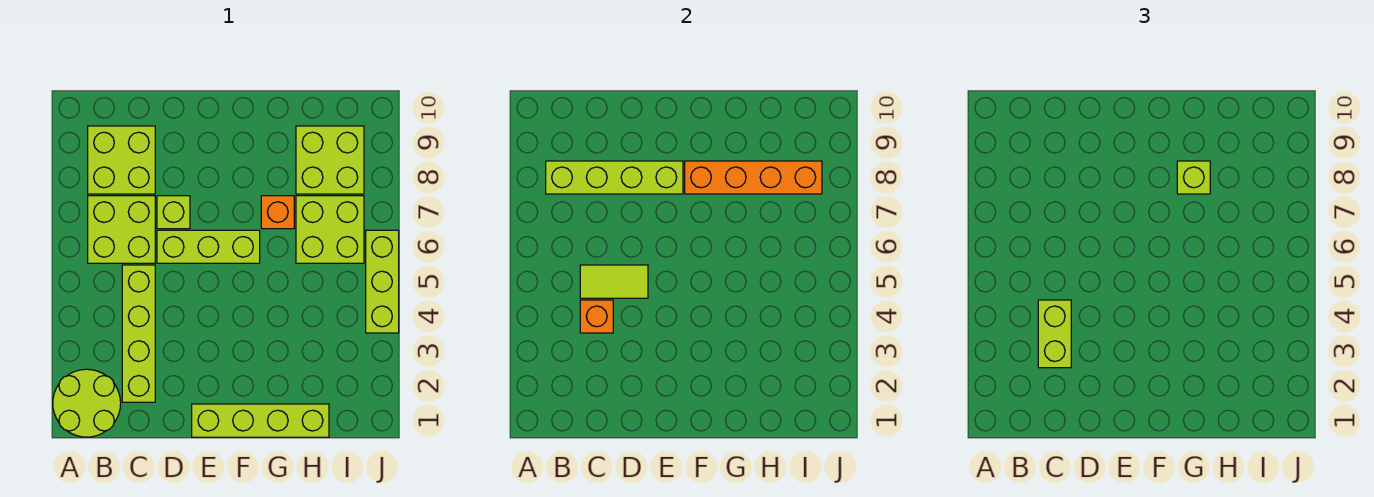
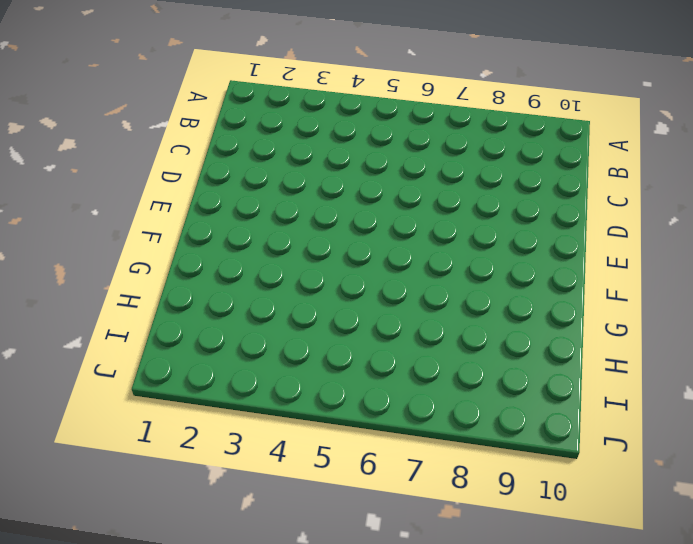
none -> lime round brick A1:B2 level 1
none -> lime brick B6:C7 level 1
none -> lime brick B8:C9 level 1

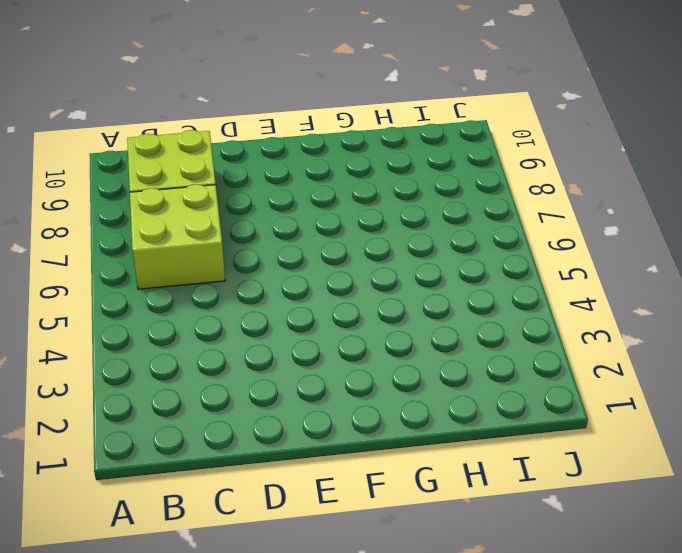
none -> lime round brick A1:B2 level 1
none -> lime brick C2:C5 level 1
none -> lime brick D6:F6 level 1

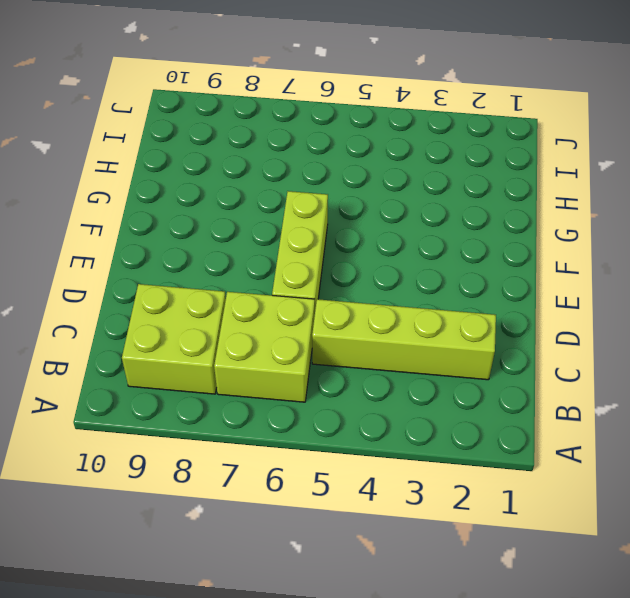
none -> lime round brick A1:B2 level 1
none -> lime brick D7 level 1
none -> lime brick E1:H1 level 1

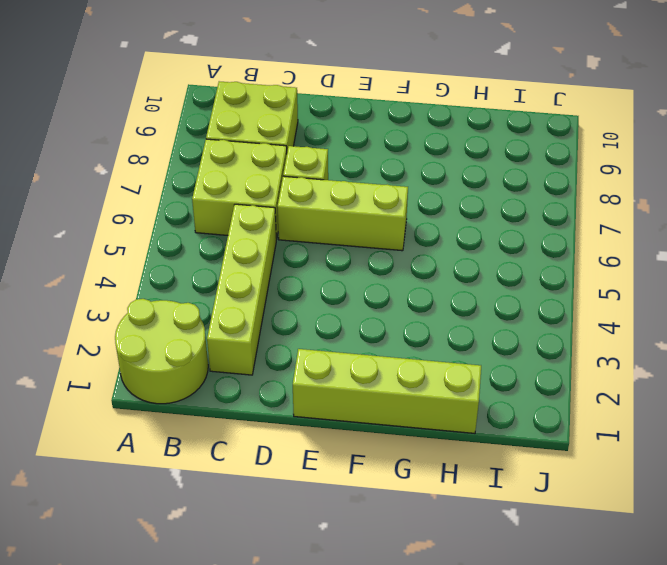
none -> orange brick G7 level 1
none -> lime brick H6:I7 level 1
none -> lime brick H8:I9 level 1

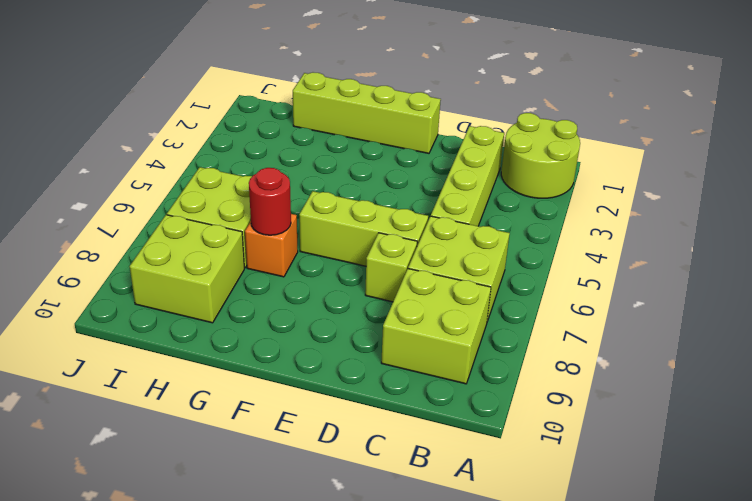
red round brick G7 level 2 -> none
none -> lime brick J4:J6 level 1
none -> lime brick B8:E8 level 2
none -> orange brick C4 level 2

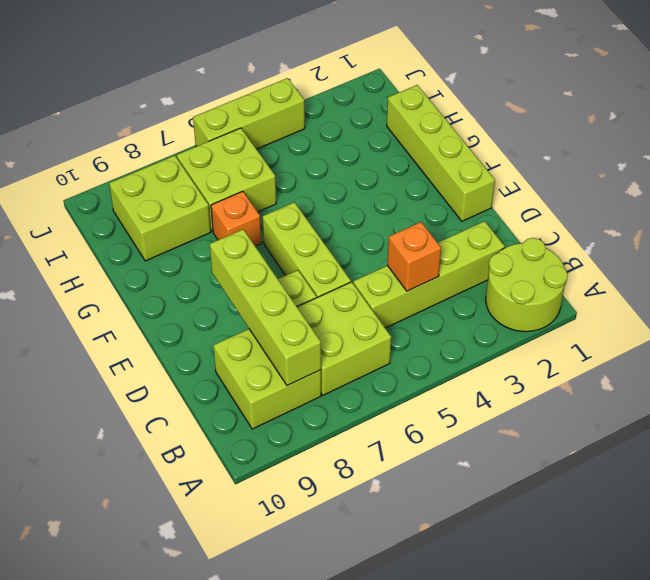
none -> lime tile C5:D5 level 2
none -> orange brick F8:I8 level 2
none -> lime brick C3:C4 level 3

